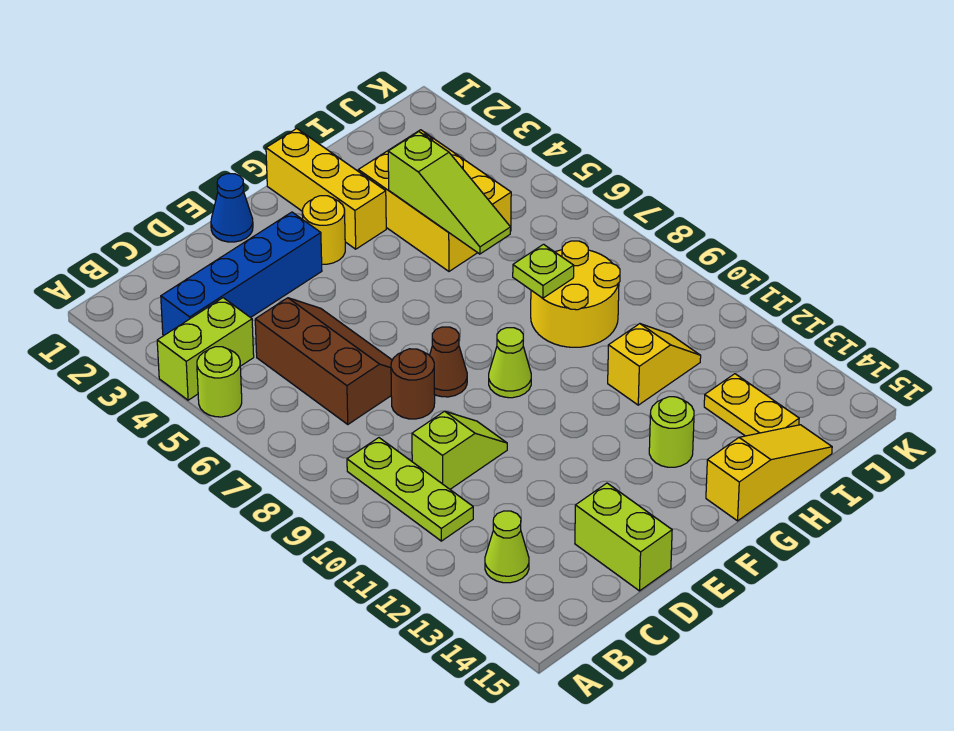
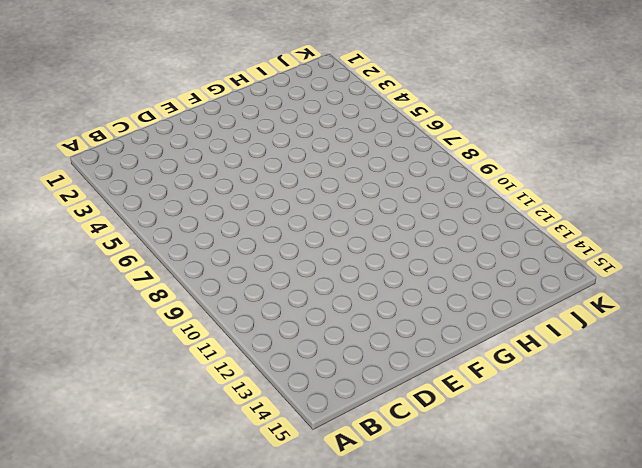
none -> lime brick A4:B4 level 1
none -> lime round brick A5 level 1
none -> blue brick B3:E3 level 1

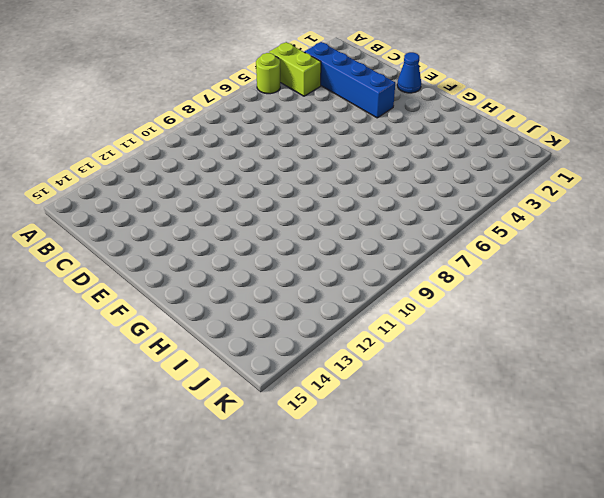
none -> lime plate B9:B11 level 1
none -> lime cone B13 level 1
none -> brown slope C5:D7 level 1 top C

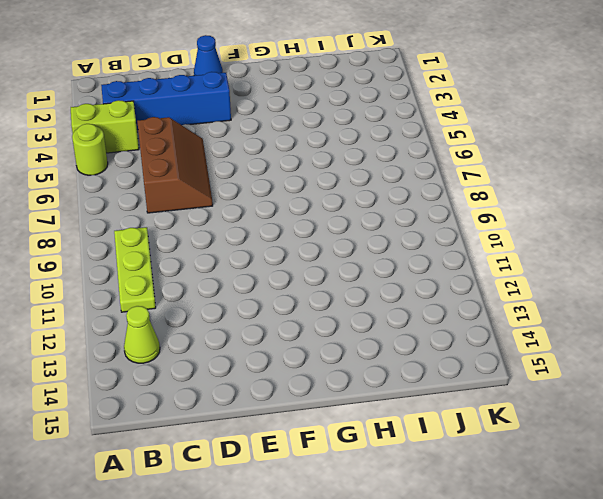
none -> lime slope C10:D10 level 1 top C
none -> brown round brick D8 level 1
none -> lime brick D14:D15 level 1

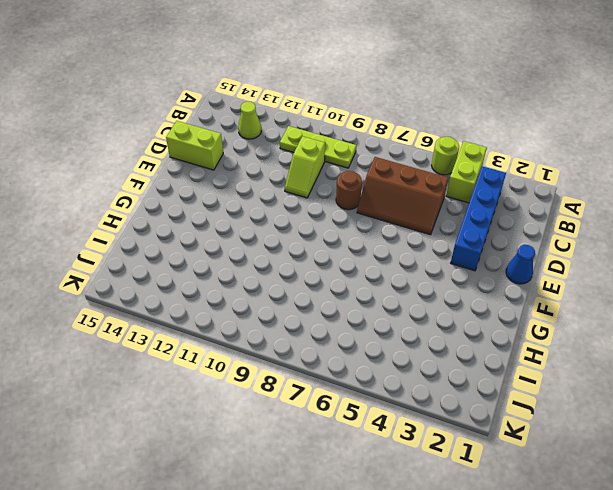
none -> brown cone E8 level 1
none -> yellow round brick F3 level 1
none -> lime cone F9 level 1

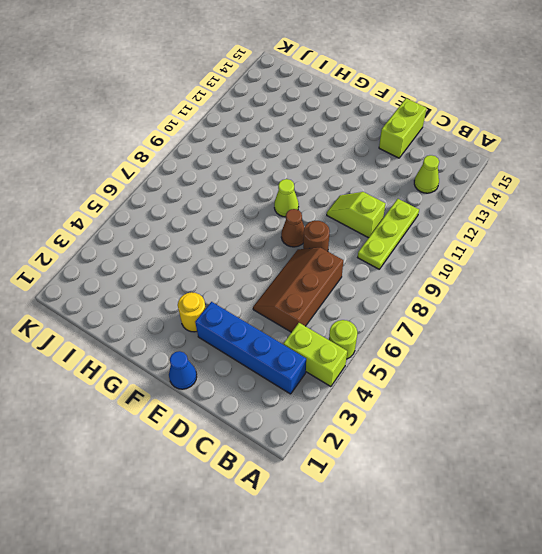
none -> yellow brick G1:G3 level 1
none -> lime round brick G13 level 1
none -> yellow slope G15:I15 level 1 top G

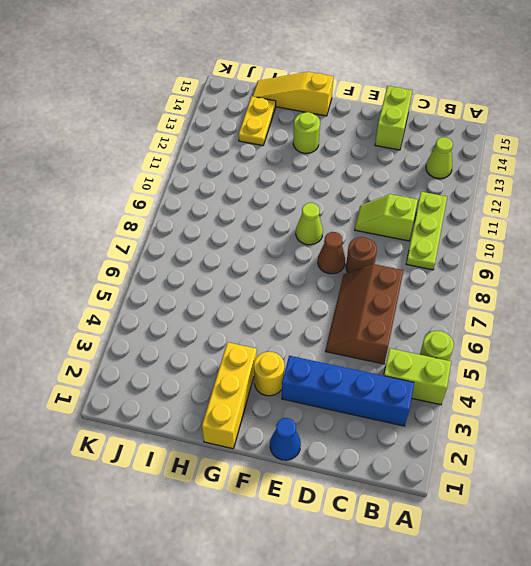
none -> yellow brick H3:I5 level 1
none -> yellow round brick H8:I9 level 1
none -> yellow slope H11:I11 level 1 top H

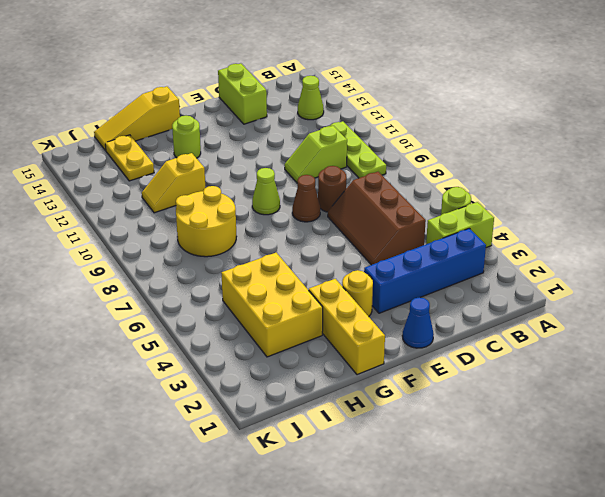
none -> lime slope H4:H6 level 2 top 4
none -> lime plate H8 level 2

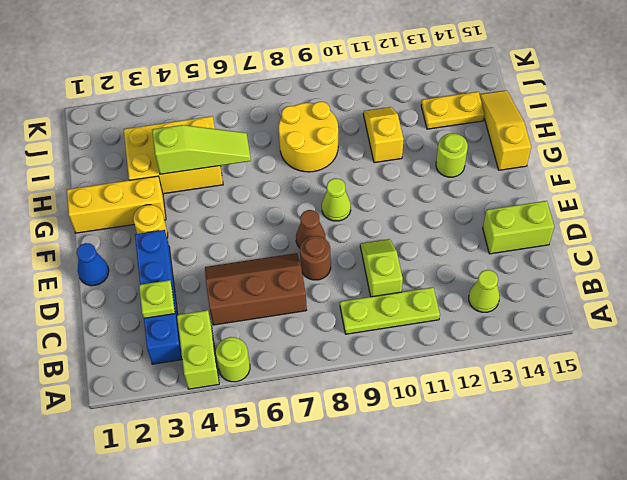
lime plate C3 level 2 -> lime plate H8 level 2

